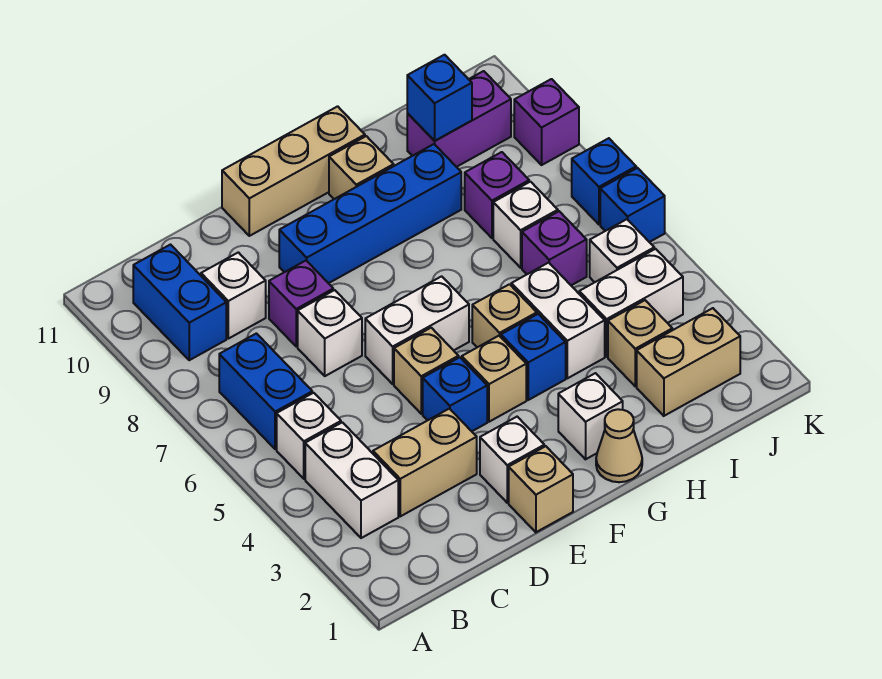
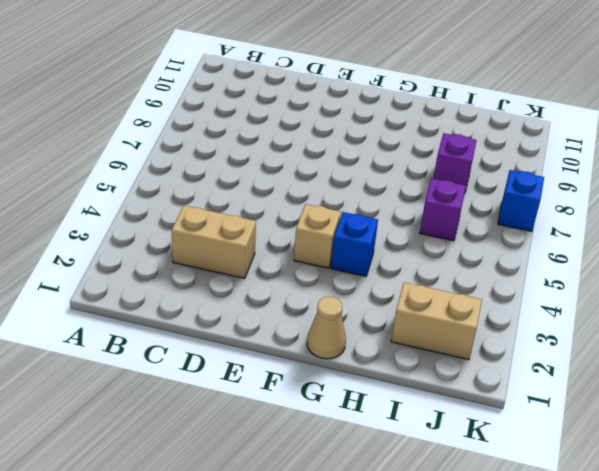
none -> white brick B3:B4 level 1
none -> white brick B5 level 1
none -> blue brick B6:B7 level 1
none -> blue brick B9:B10 level 1

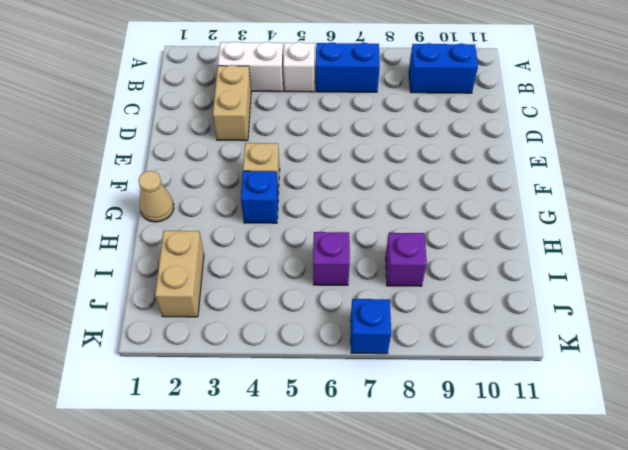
none -> white brick C9 level 1
none -> white brick D7 level 1
none -> purple brick D8 level 1
none -> tan brick E1 level 1

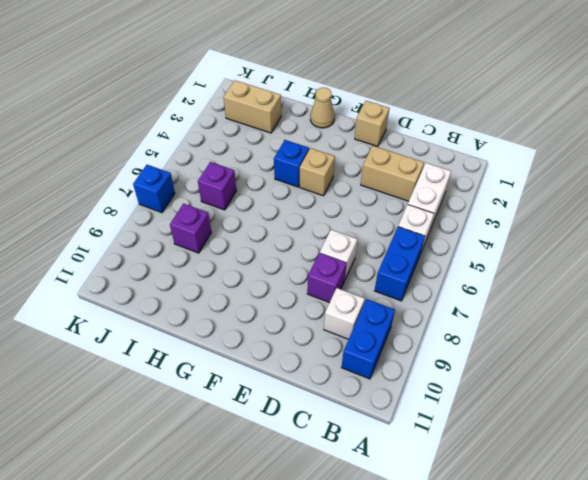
none -> white brick E2 level 1
none -> blue brick E4 level 1
none -> tan brick E5 level 1
none -> white brick E6:F6 level 1

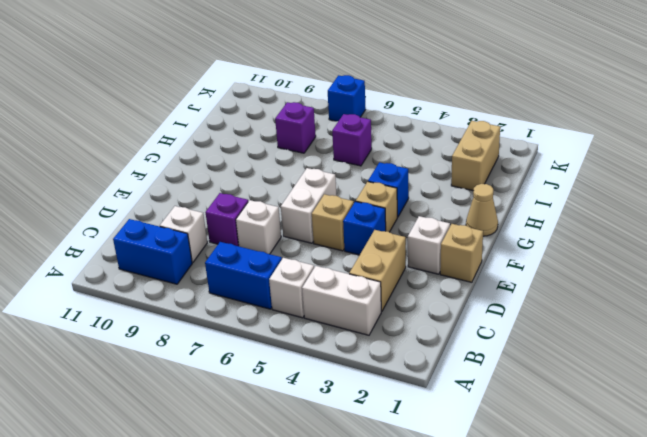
none -> blue brick E9:H9 level 1
none -> tan brick E11:G11 level 1
none -> white brick G2 level 1
none -> tan brick G5 level 1

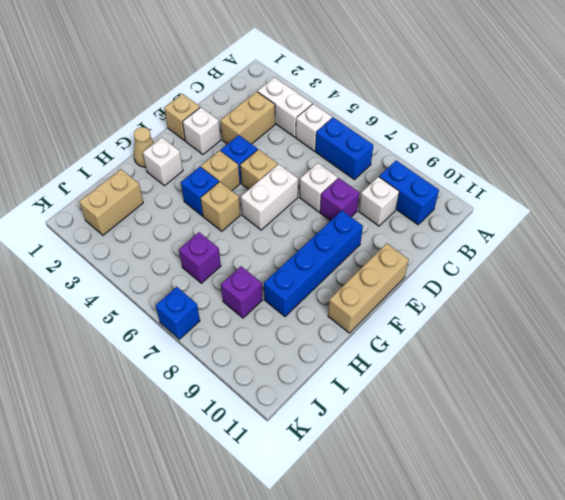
none -> tan brick G10 level 1
none -> white brick H4:H5 level 1
none -> tan brick I3 level 1
none -> white brick I4:J4 level 1

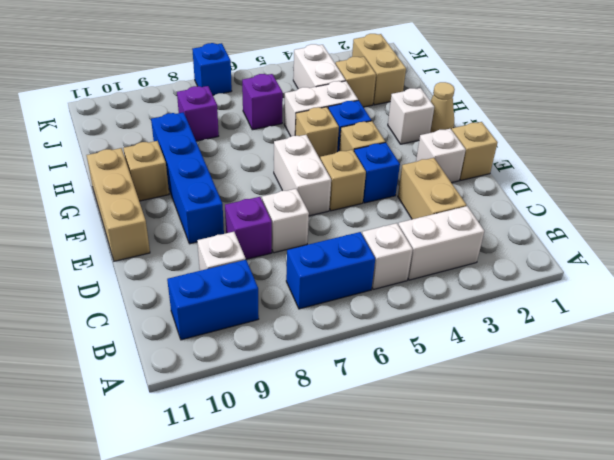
none -> white brick I7 level 1
none -> purple brick I10:J10 level 1
none -> white brick J5 level 1
none -> blue brick K6 level 1

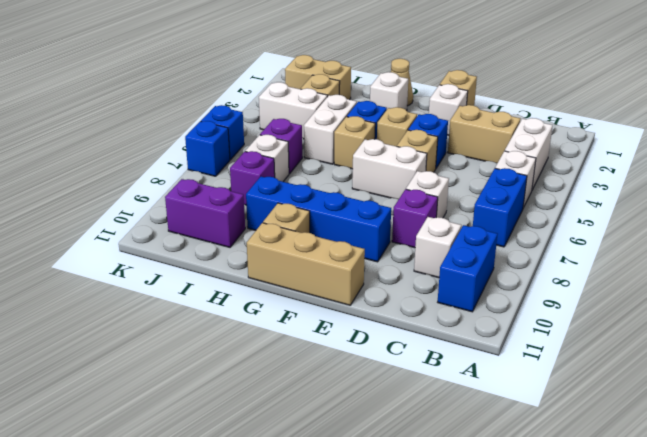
none -> white brick J5 level 1
none -> purple brick K9 level 1
none -> blue brick I10 level 2

